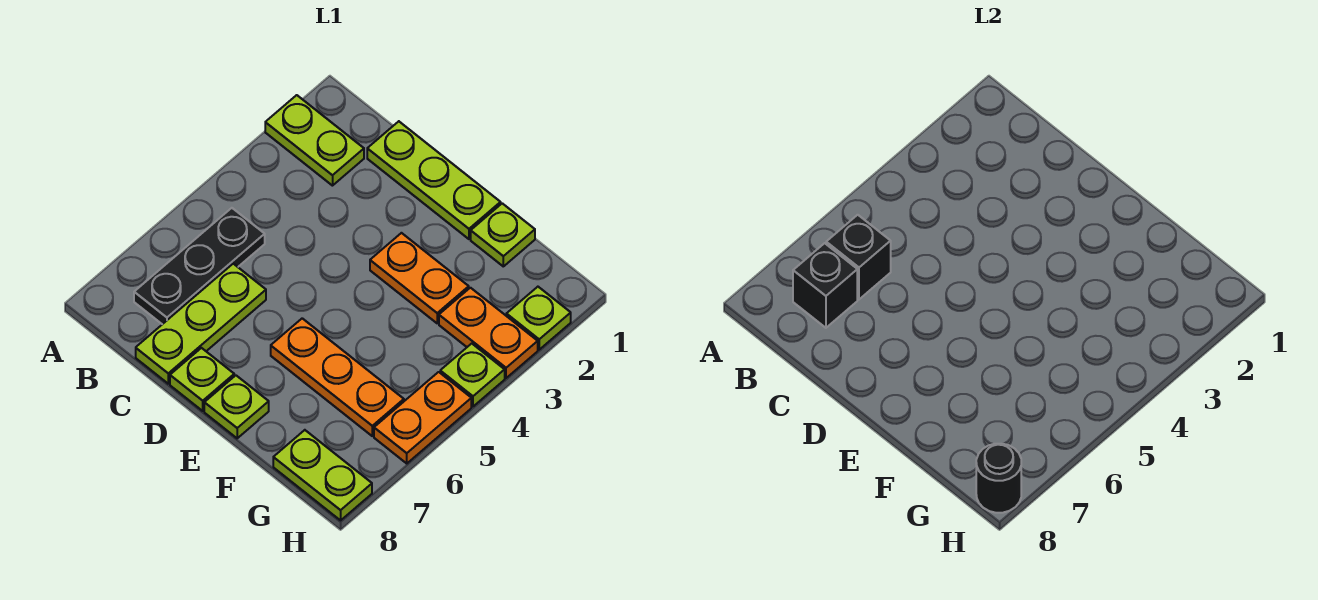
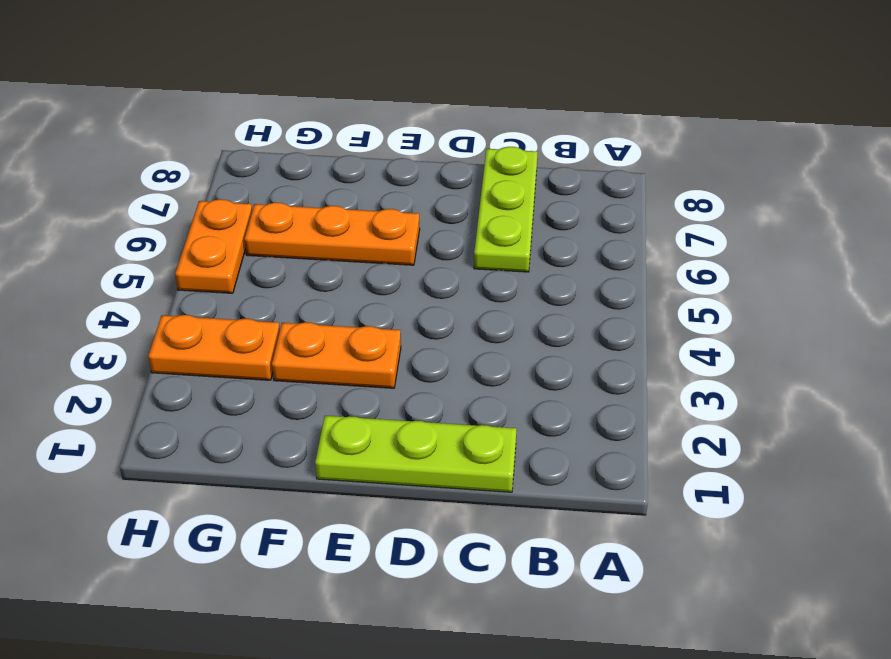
none -> lime plate A2:B2 level 1
none -> black plate B5:B7 level 1
none -> lime plate D8 level 1

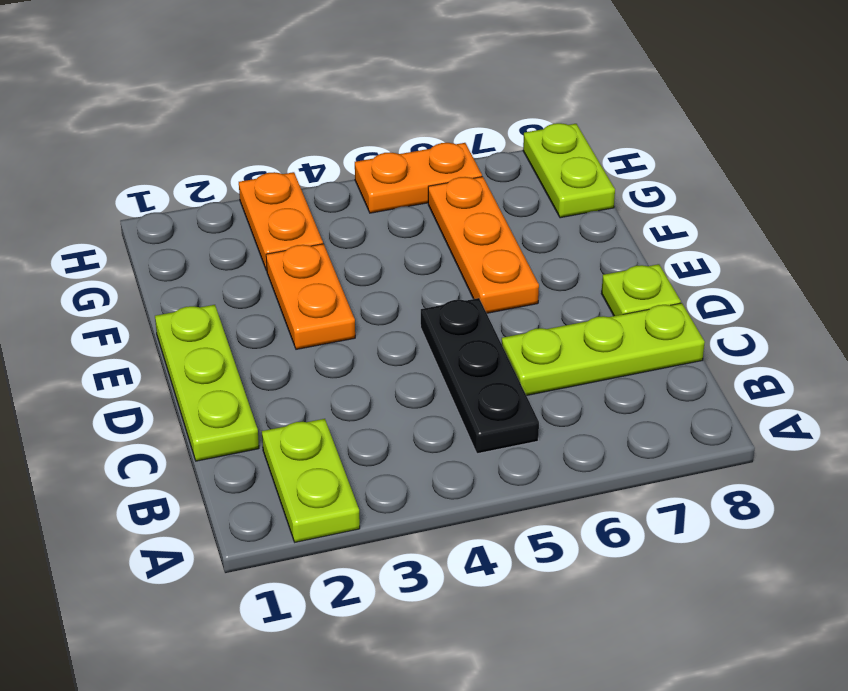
black plate B5:D5 level 1 -> black plate B5:B7 level 1
none -> lime plate E8 level 1
none -> lime plate F1 level 1
none -> lime plate H2 level 1

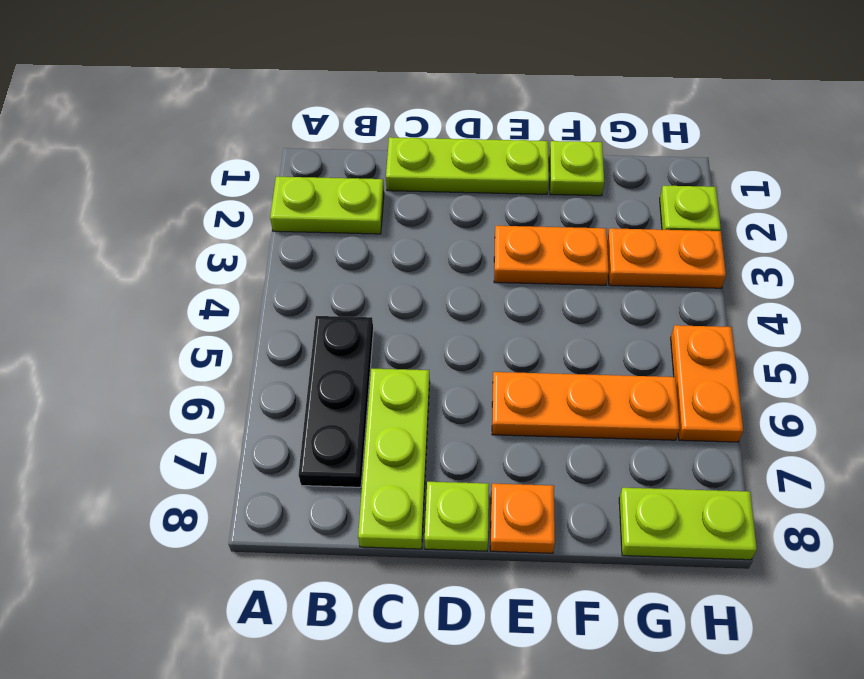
orange plate E8 level 1 -> lime plate E8 level 1
none -> lime plate H4 level 1
none -> black brick B6 level 2
none -> black brick B7 level 2

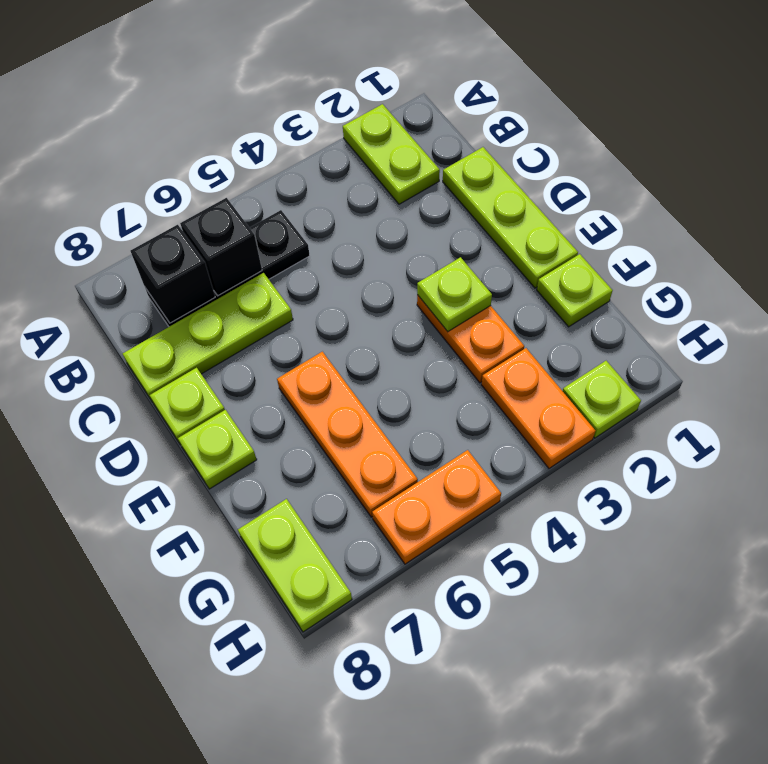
lime plate E3 level 2 -> lime plate H4 level 1
none -> black round brick H8 level 2

